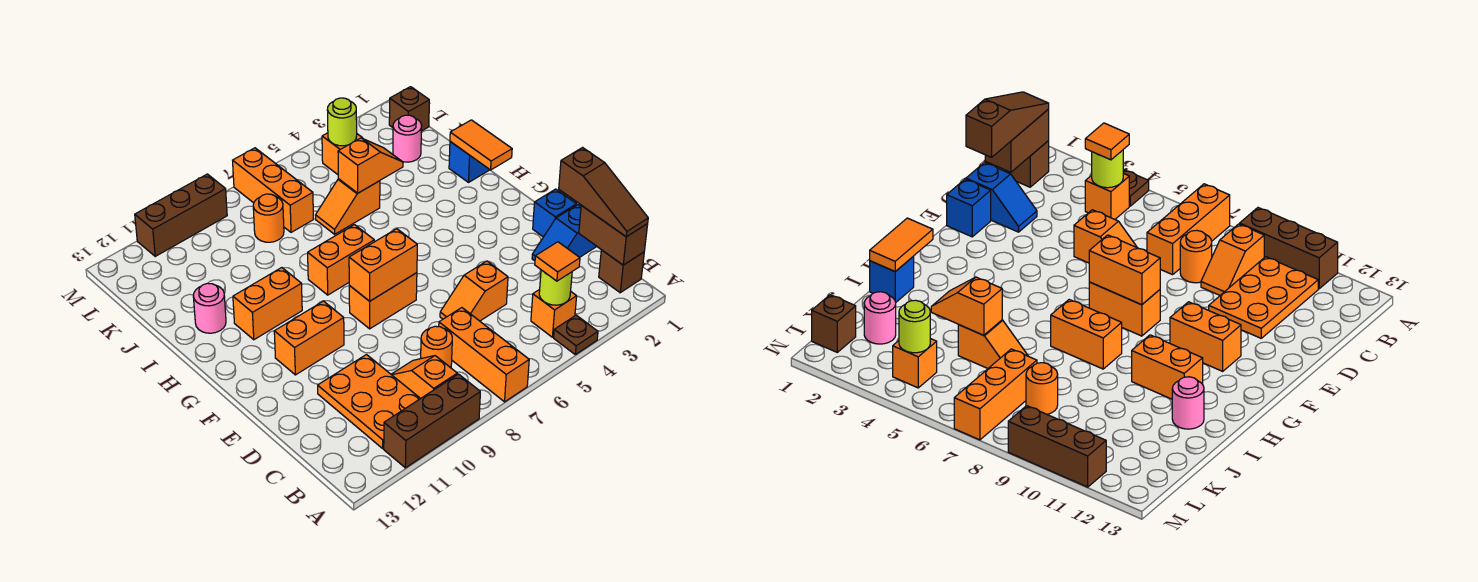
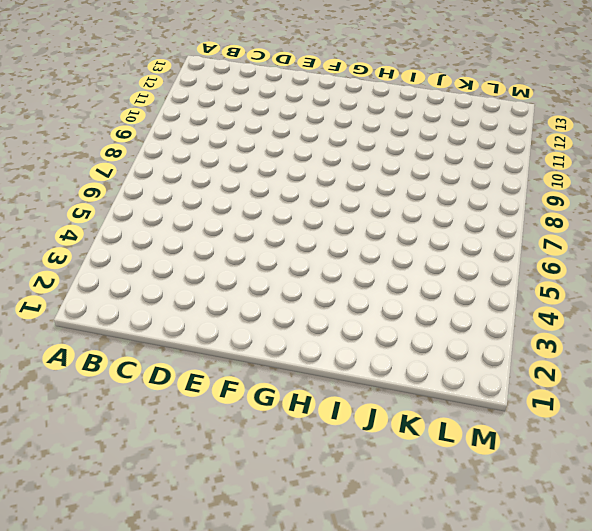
none -> brown plate A4 level 1
none -> orange brick A7:C7 level 1
none -> brown brick A9:A11 level 1
none -> brown brick B1 level 1

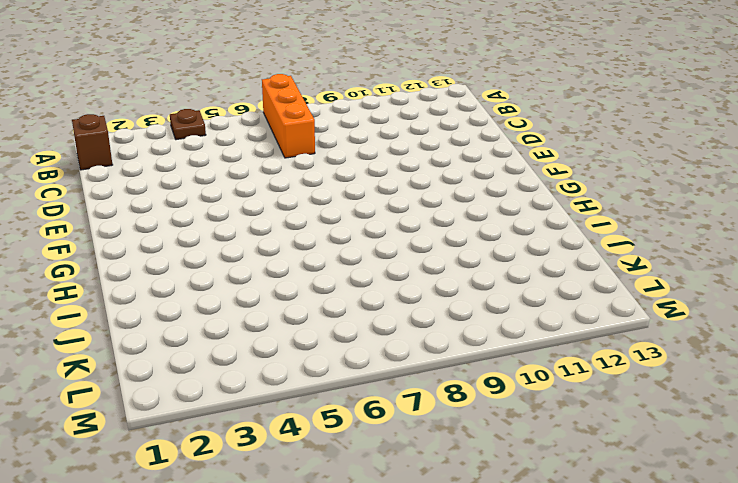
none -> brown brick A9:A11 level 1
none -> orange brick B4 level 1
none -> orange slope B9:C9 level 1 top B
none -> orange plate B10:D11 level 1

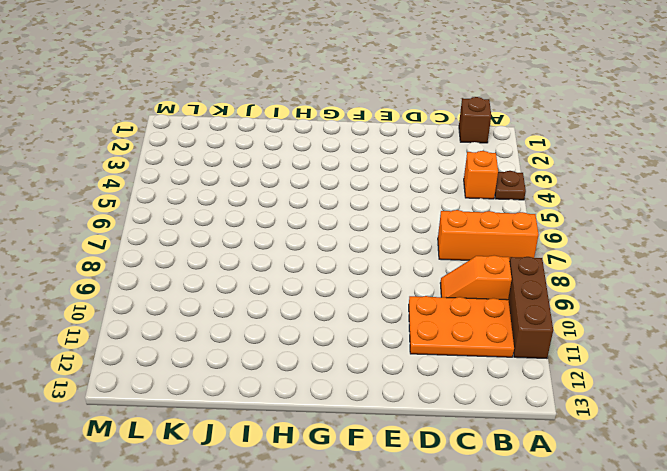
none -> orange round brick C8 level 1
none -> blue slope D1:D2 level 1 top 1
none -> orange slope D5:D6 level 1 top 5
none -> blue brick E1 level 1

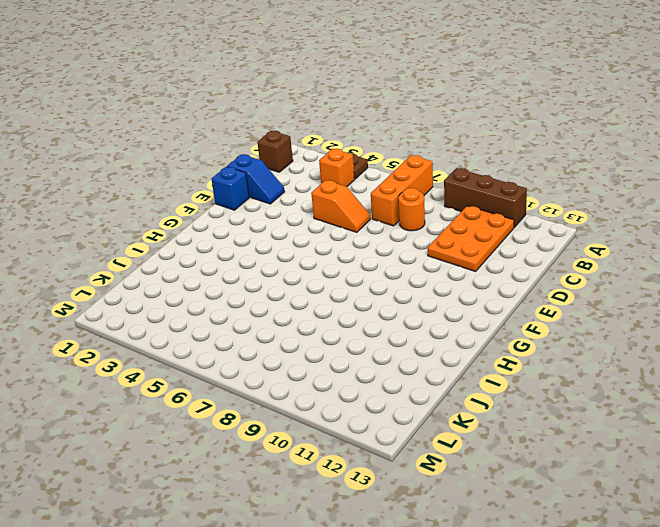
none -> orange slope B9:C9 level 1 top B
none -> orange brick F7:F8 level 1
none -> orange brick F10:F11 level 1
none -> orange brick H7:H8 level 1

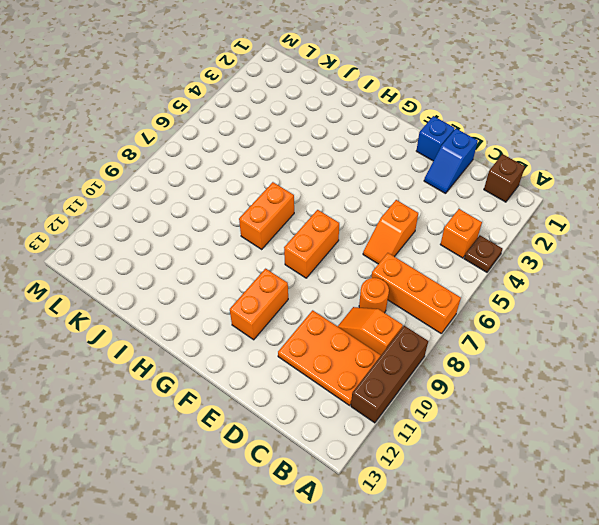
none -> orange brick H10:H11 level 1
none -> blue brick I1 level 1
none -> pink round brick I12 level 1
none -> orange slope J5:J6 level 1 top 5

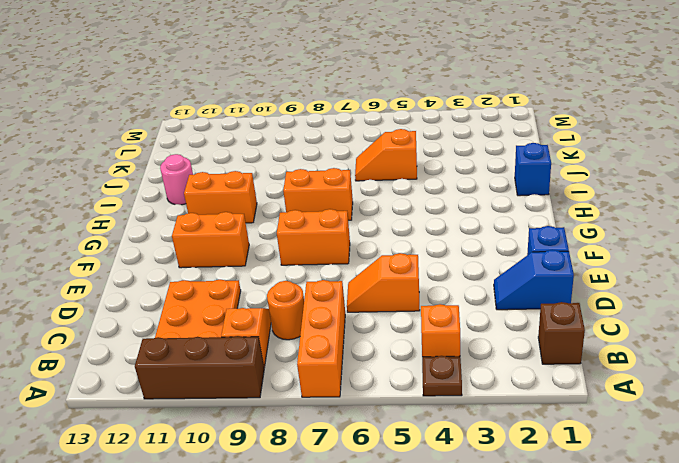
none -> pink round brick K2 level 1
none -> orange brick K7:M7 level 1
none -> orange round brick K8 level 1
none -> brown brick L1 level 1

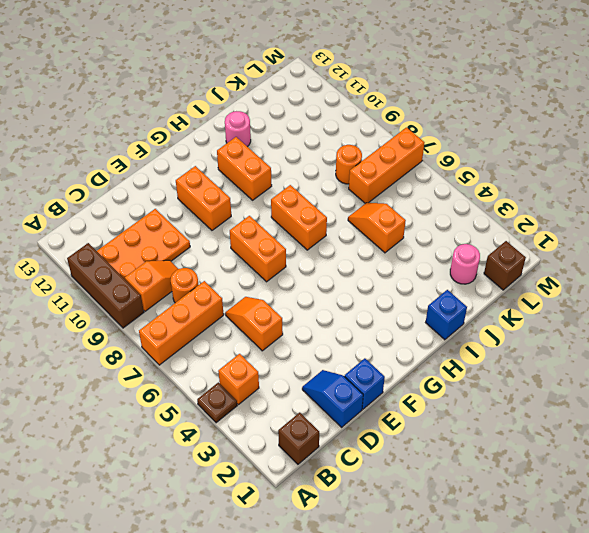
none -> orange brick L4 level 1
none -> brown brick M9:M11 level 1
none -> brown brick B1:C1 level 2
none -> lime round brick B4 level 2

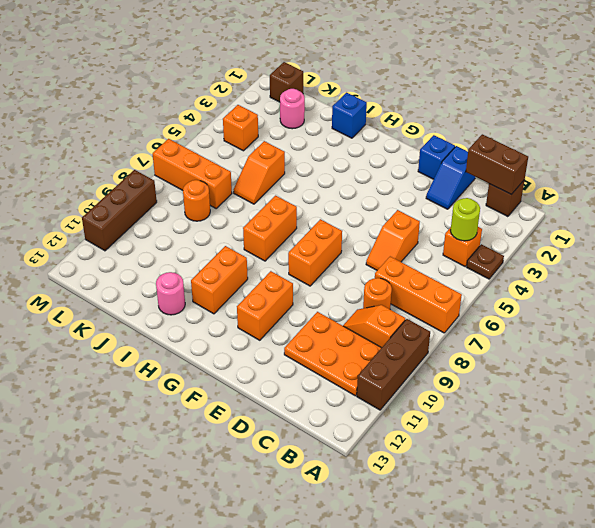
none -> orange brick F7:F8 level 2
none -> orange tile H1:I1 level 2
none -> orange slope J4:J5 level 2 top 5
none -> lime round brick L4 level 2

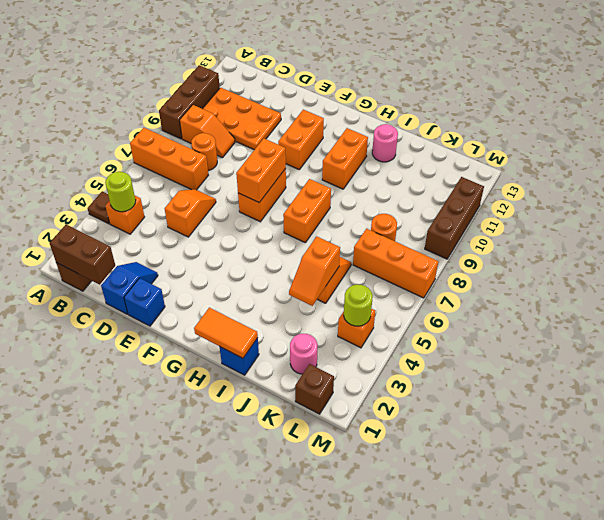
none -> brown slope B1:D1 level 3 top D
none -> orange tile B4 level 3

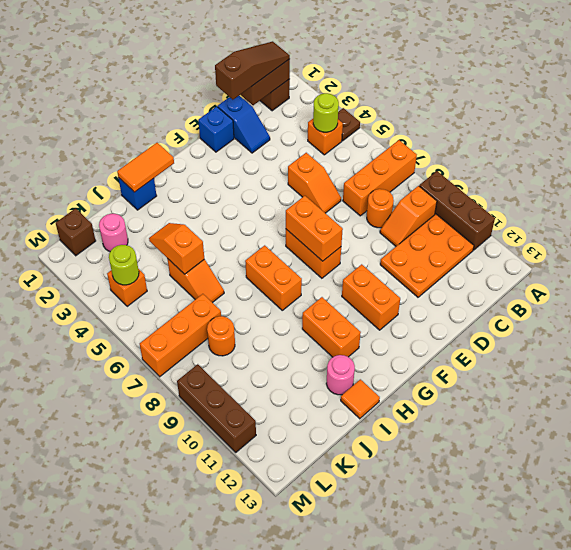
orange tile I13 level 1 -> orange tile B4 level 3

